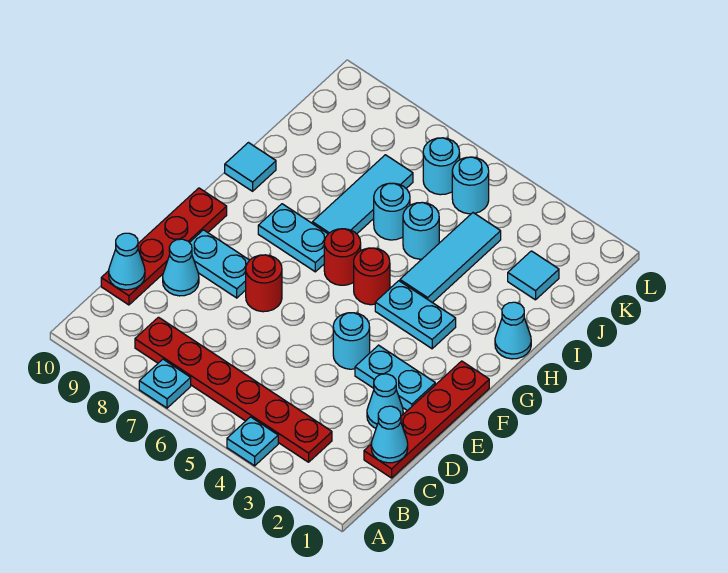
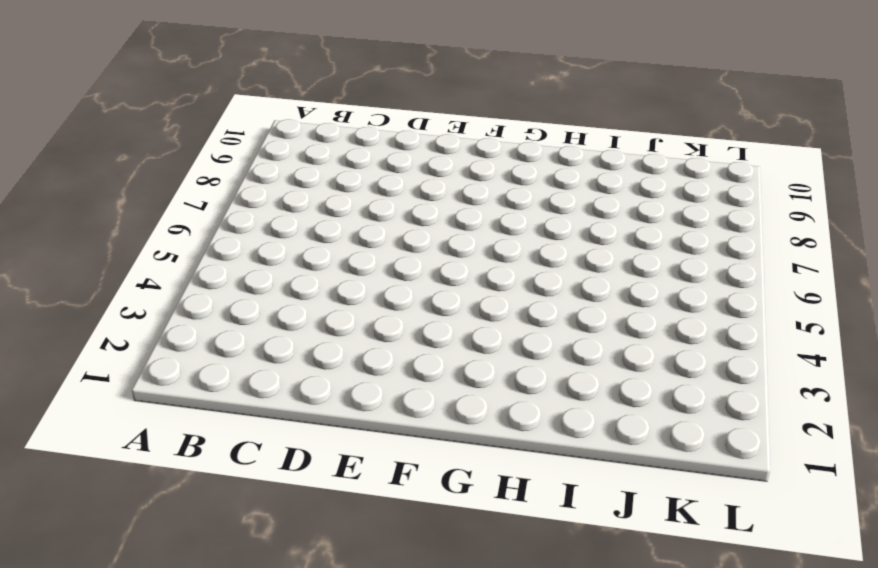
none -> cyan plate A4 level 1
none -> cyan plate A7 level 1
none -> red plate B3:B8 level 1

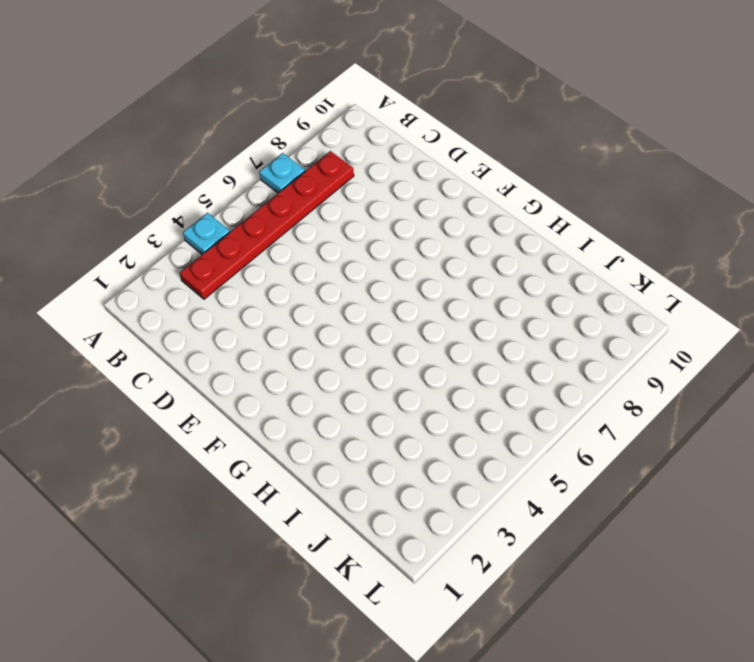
none -> red plate C1:F1 level 1
none -> red plate C10:F10 level 1
none -> cyan cone D2 level 1

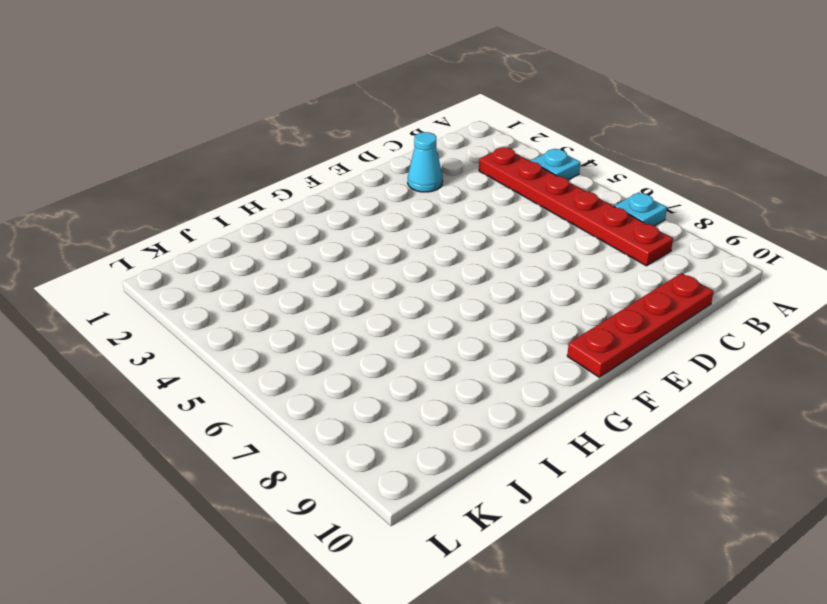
none -> red plate C1:F1 level 1
none -> cyan cone D9 level 1
none -> cyan plate E2:E3 level 1

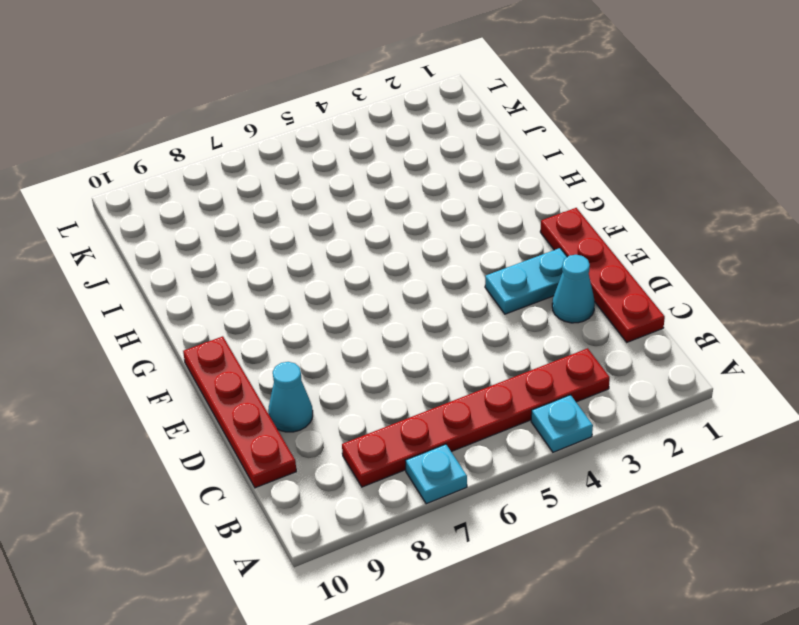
none -> cyan round brick E4 level 1
none -> red round brick E7 level 1
none -> cyan plate E8:E9 level 1

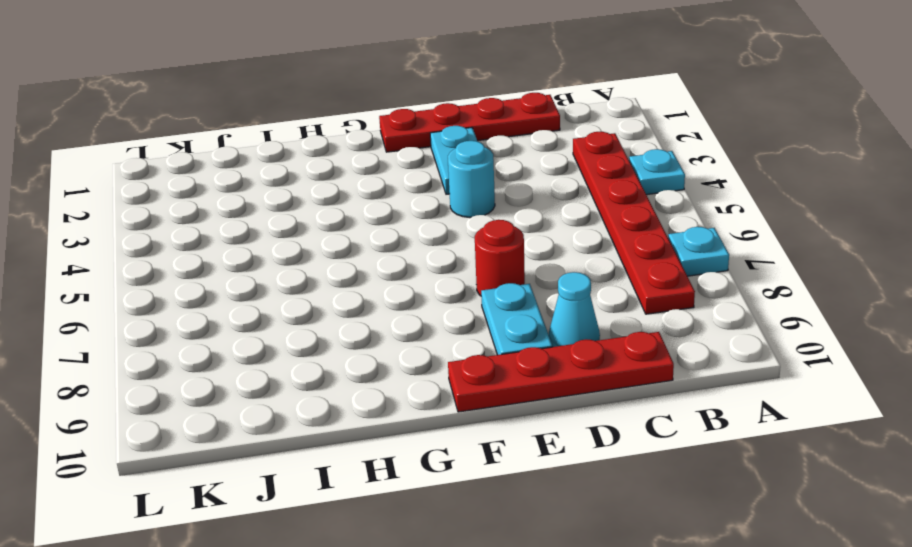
none -> cyan cone D2 level 1
none -> cyan plate G3:G4 level 1
none -> red round brick G5 level 1

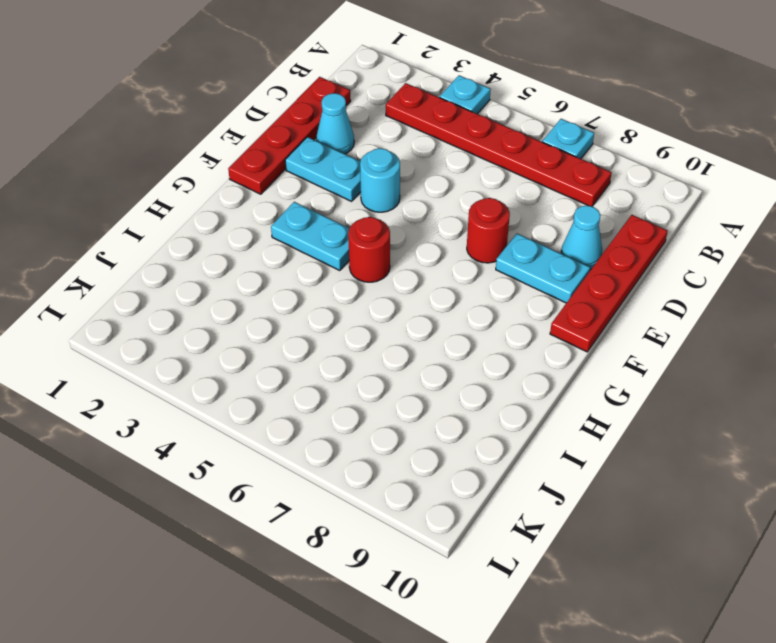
none -> red round brick G6 level 1
none -> cyan plate G7:G8 level 1
none -> cyan cone H1 level 1

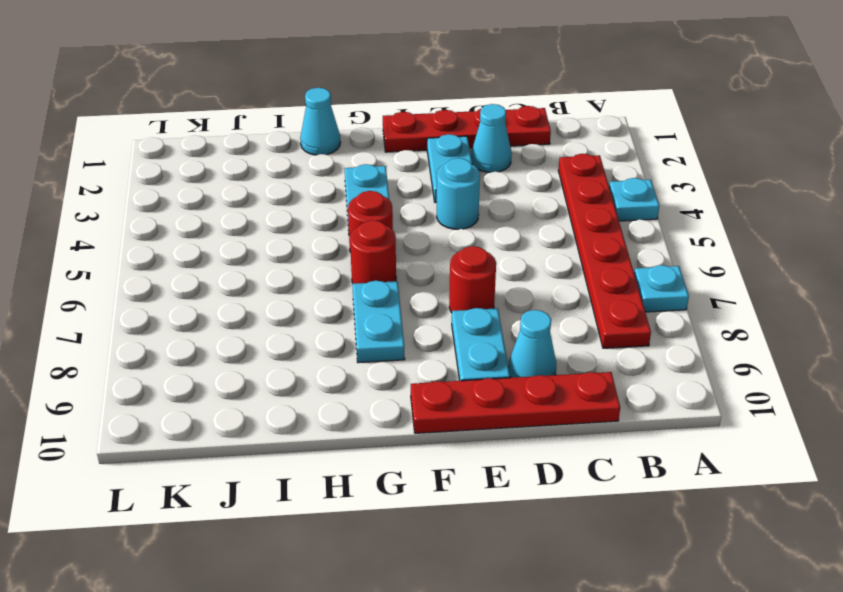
none -> cyan tile H4:J4 level 1
none -> cyan tile H7:J7 level 1
none -> cyan tile H10 level 1

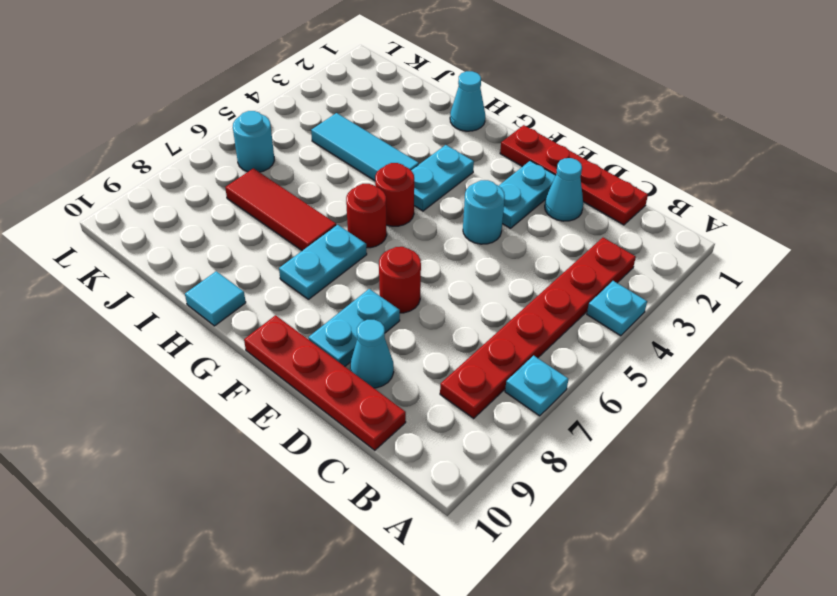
red tile H7:J7 level 1 -> cyan tile H7:J7 level 1
none -> cyan round brick I5 level 1
none -> cyan round brick I6 level 1
none -> cyan tile J2 level 1

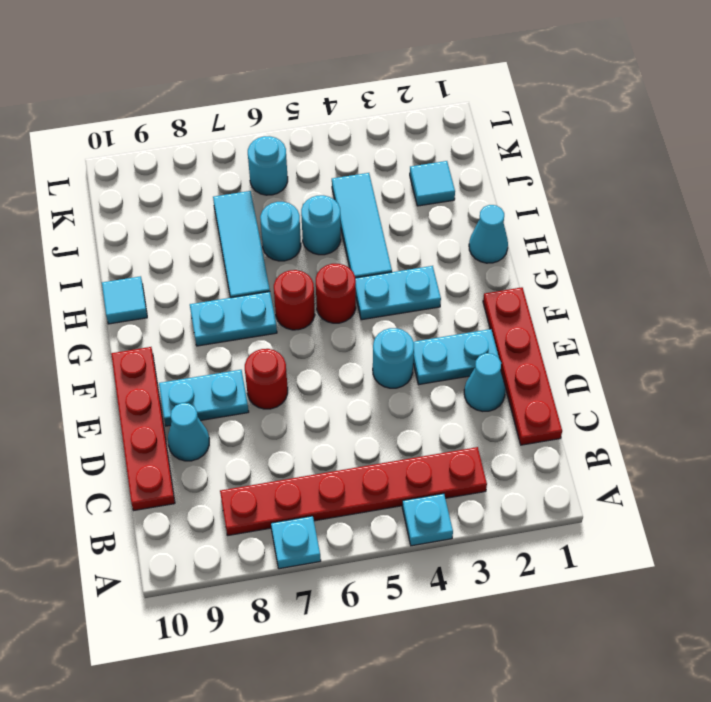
none -> cyan round brick K5 level 1
none -> cyan cone C1 level 2
none -> cyan cone C10 level 2

